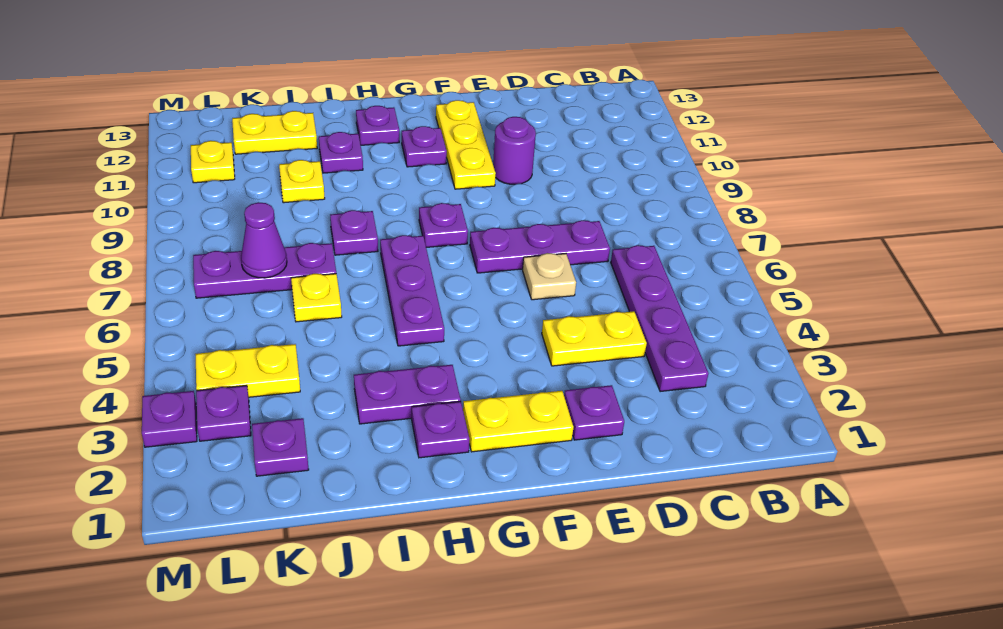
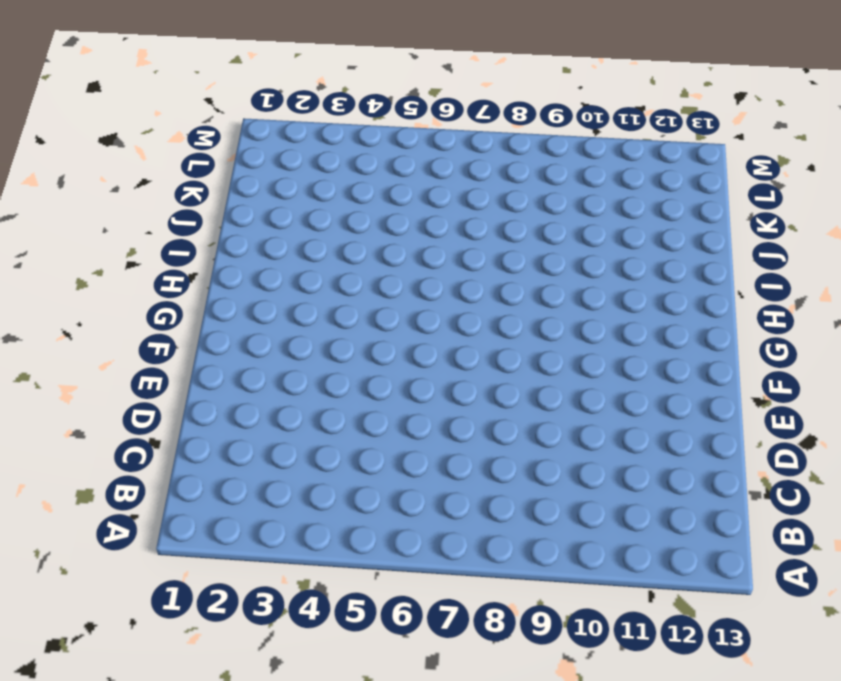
none -> purple plate C3:C6 level 1
none -> yellow plate D4:E4 level 1
none -> purple plate D7:F7 level 1

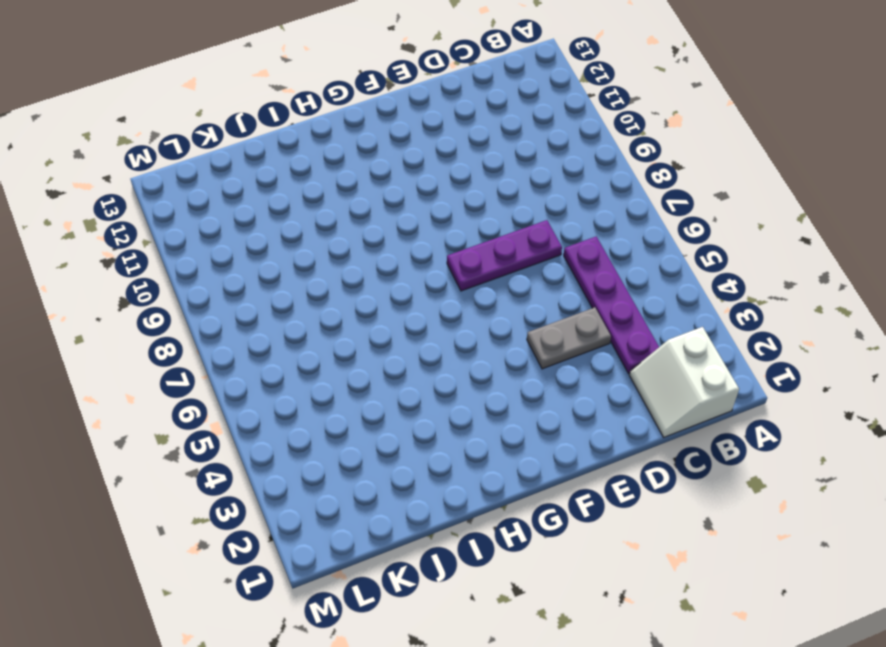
white slope B1:C2 level 1 top B -> none
grey plate D4:E4 level 1 -> yellow plate D4:E4 level 1
none -> purple plate E2 level 1
none -> tan plate E6 level 1
none -> purple round brick E10 level 1

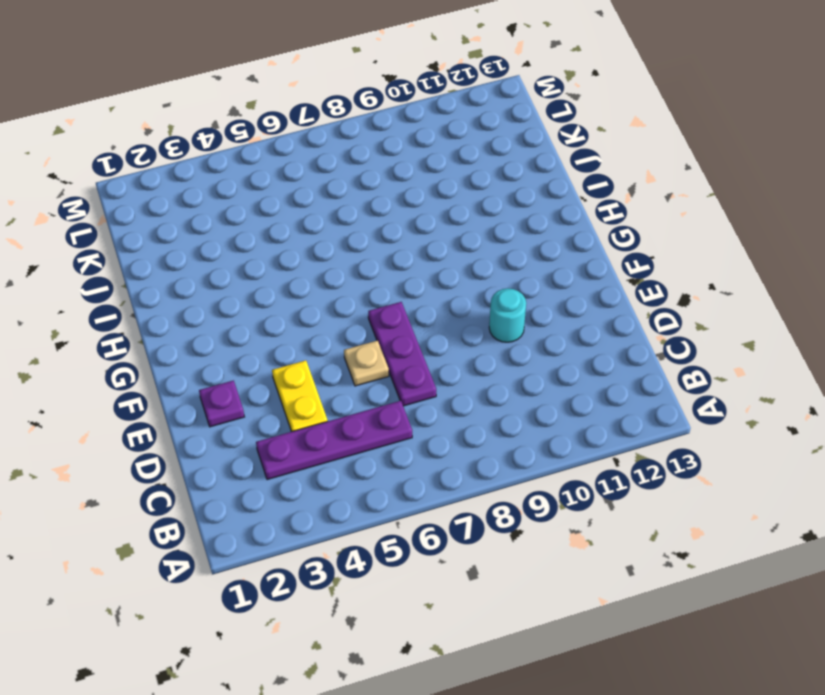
cyan round brick E10 level 1 -> purple round brick E10 level 1
none -> yellow plate F2:G2 level 1
none -> yellow plate F10:F12 level 1
none -> purple plate G8 level 1

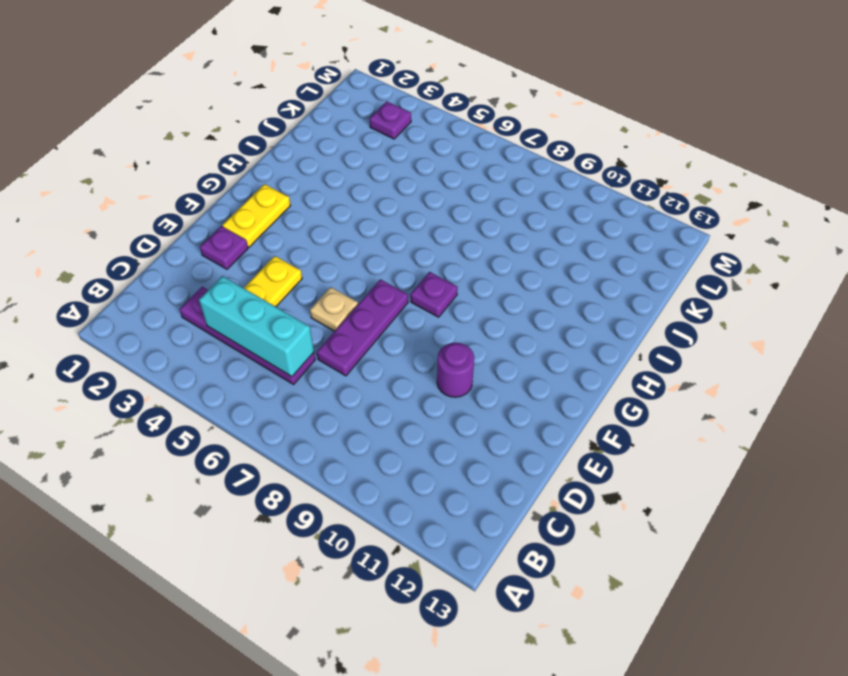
cyan brick C4:C6 level 2 -> none
none -> yellow plate F10:F12 level 1
none -> purple plate G11 level 1
none -> purple plate H2 level 1

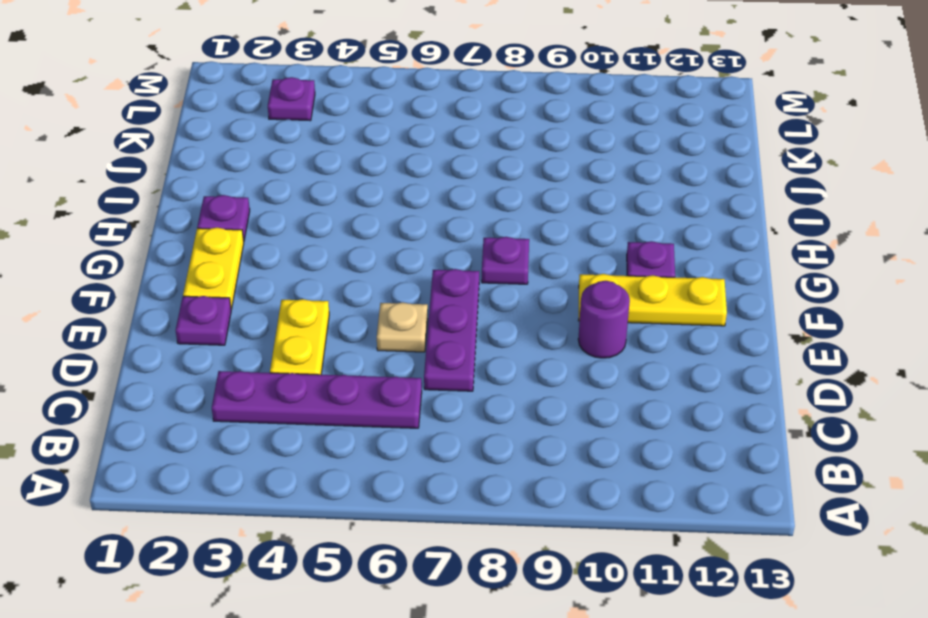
none -> purple plate H3:I3 level 1
none -> purple plate H5:H7 level 1
none -> purple plate H12 level 1

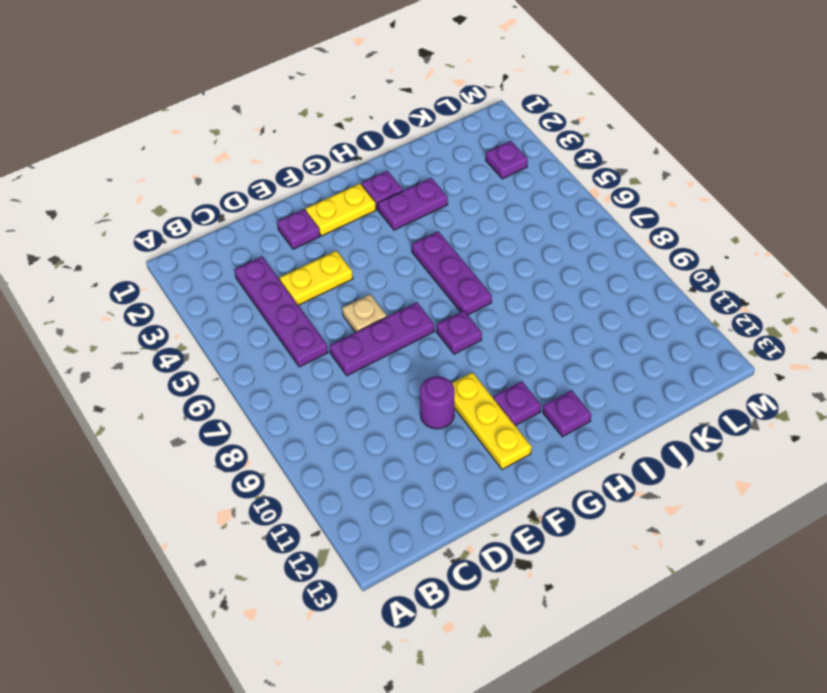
none -> purple plate I8 level 1
none -> purple plate I11 level 1
none -> yellow plate J6 level 1

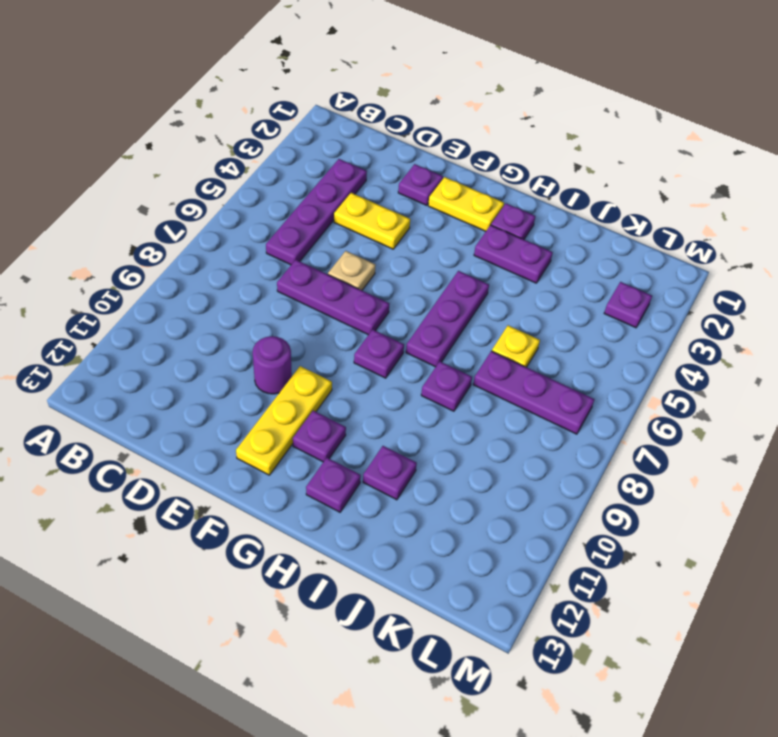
none -> yellow plate J10 level 1
none -> yellow plate J12:K12 level 1
none -> purple plate K2 level 1

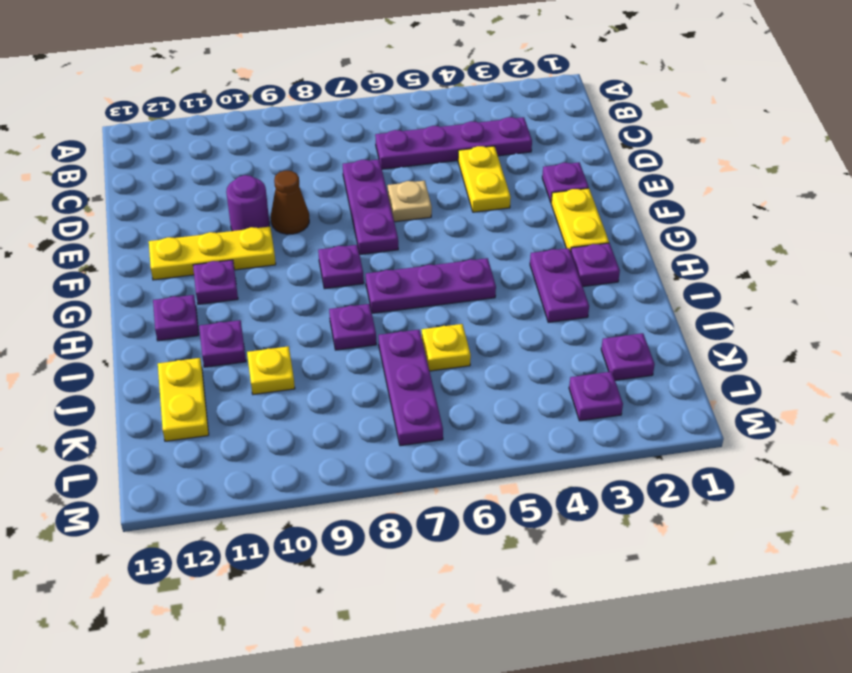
brown cone E9 level 1 -> none
none -> yellow plate K4:L4 level 1
none -> yellow plate L11 level 1
none -> purple plate M3 level 1

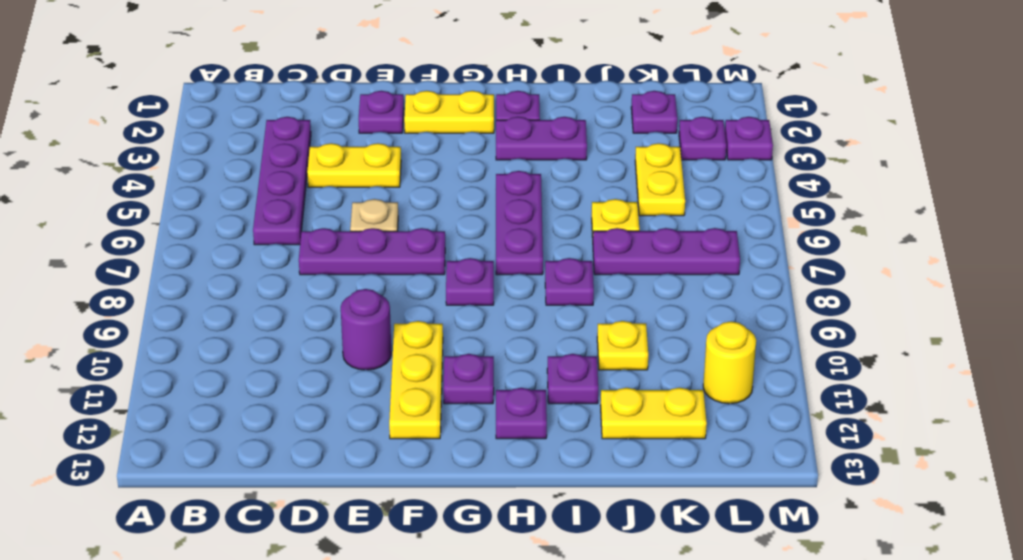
yellow plate K4:K5 level 1 -> yellow plate K4:L4 level 1
yellow round brick L11 level 1 -> yellow plate L11 level 1
none -> purple cone K7 level 2

